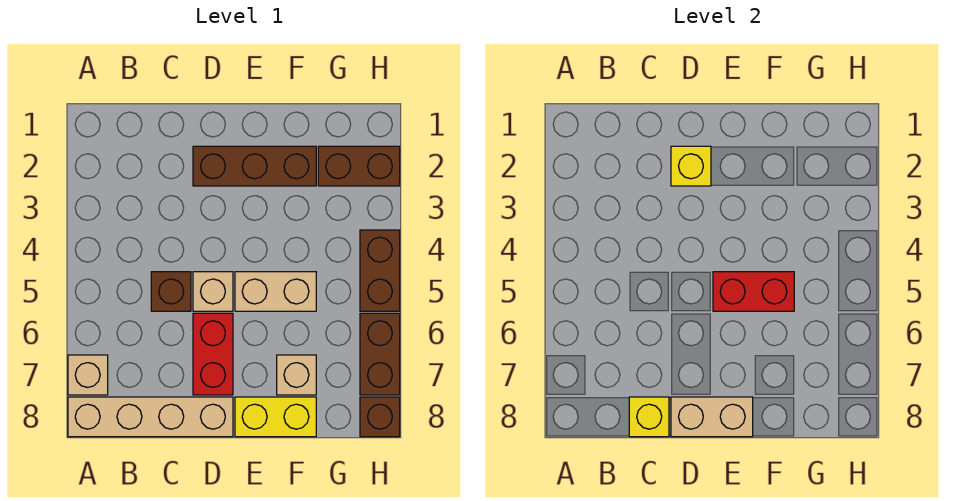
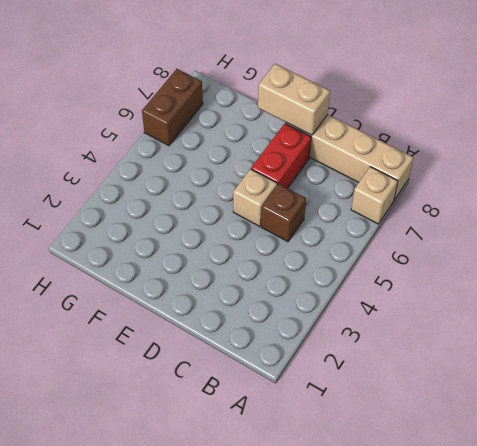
none -> brown brick D2:F2 level 1
none -> tan brick E5:F5 level 1
none -> yellow brick E8:F8 level 1

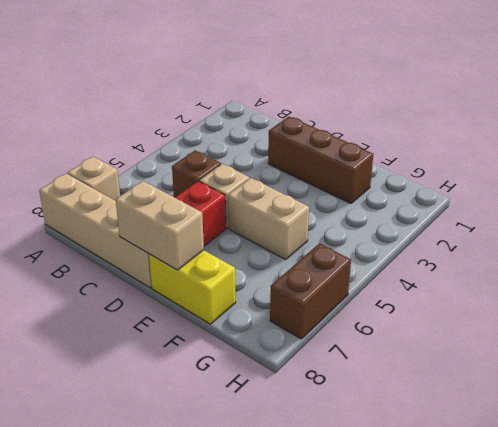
none -> tan brick F7 level 1
none -> brown brick G2:H2 level 1
none -> brown brick H4:H5 level 1

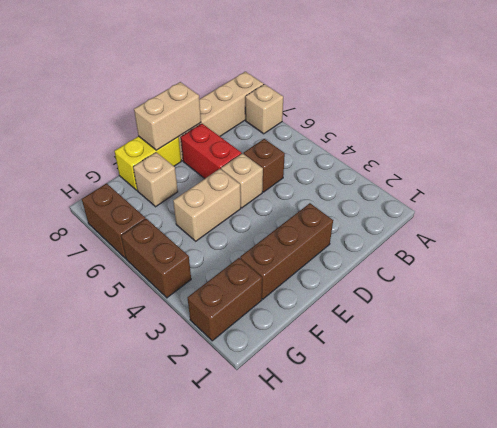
none -> brown brick H8 level 1
none -> yellow brick C8 level 2
none -> yellow brick D2 level 2

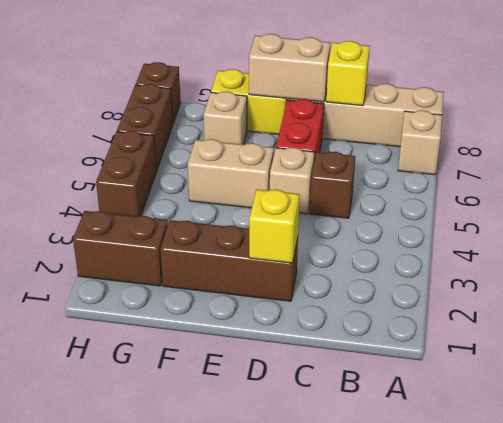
none -> red brick E5:F5 level 2

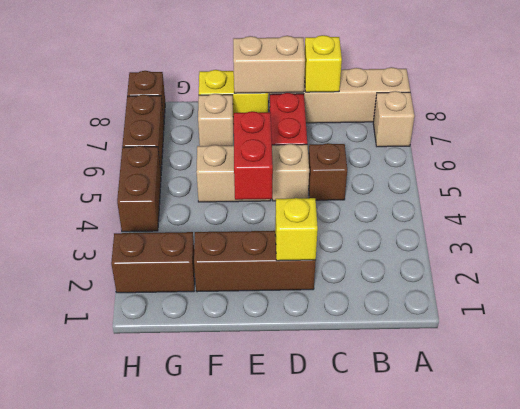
red brick E4:E5 level 2 -> red brick E5:F5 level 2

